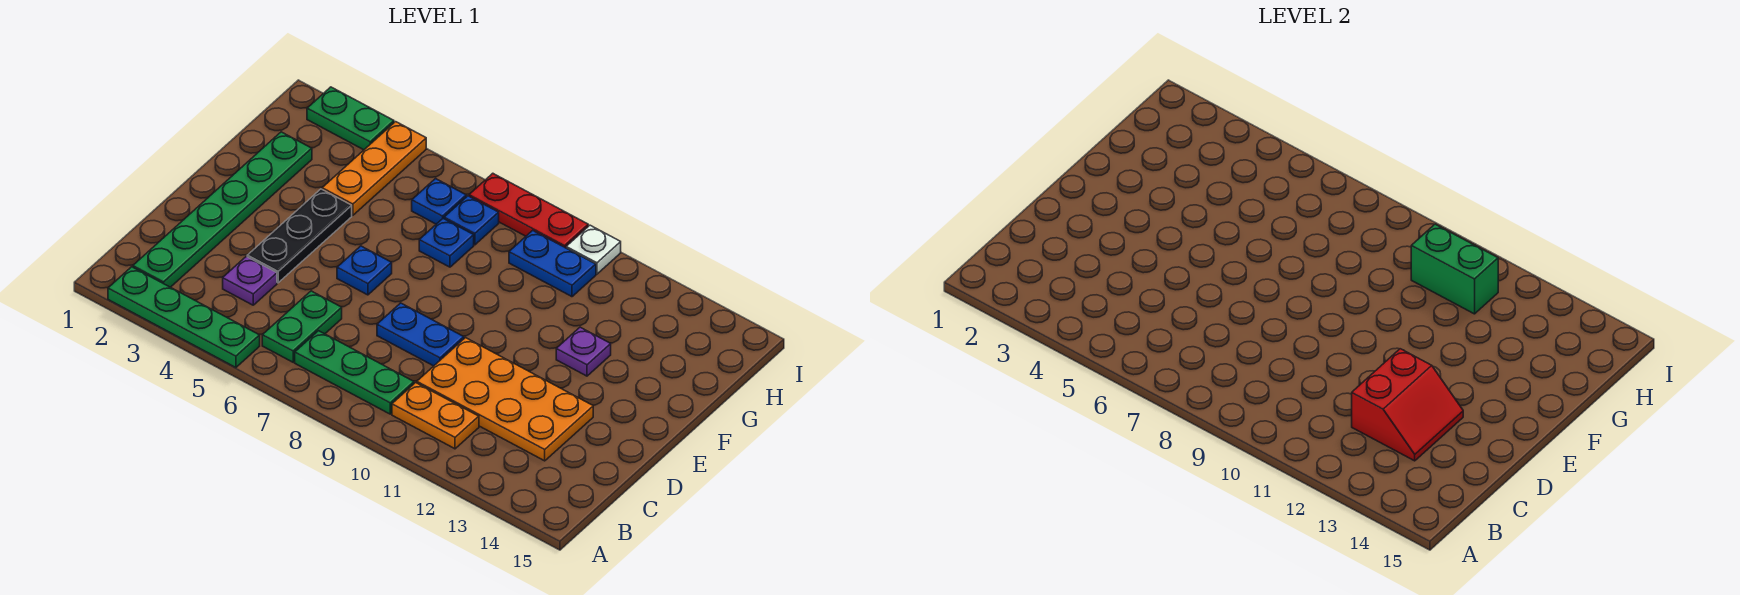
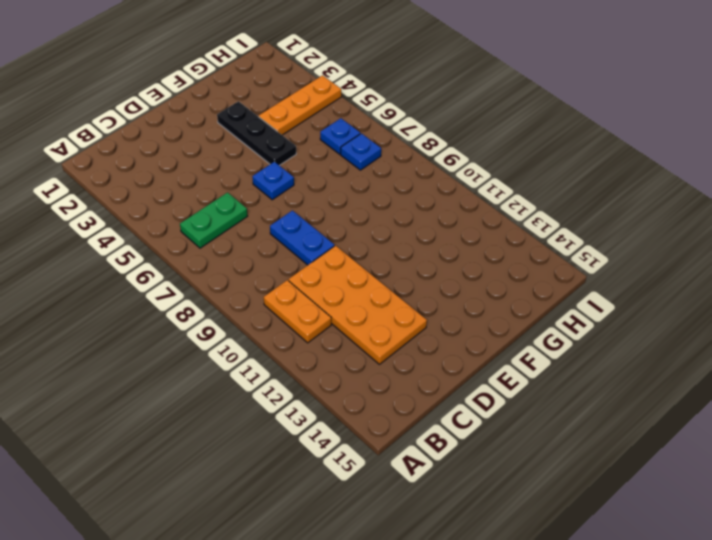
black plate F3:F5 level 1 -> black plate D4:F4 level 1
none -> green plate A2:A5 level 1
none -> green plate B2:G2 level 1
none -> green plate B7:B9 level 1

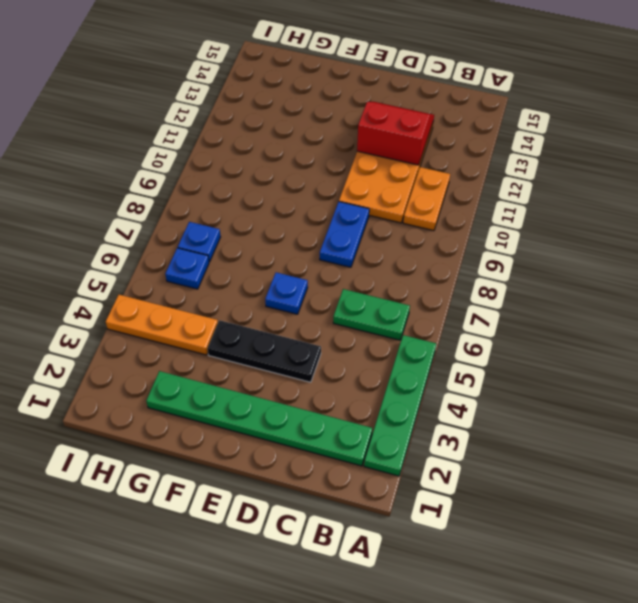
none -> green plate B7:B9 level 1
none -> purple plate C4 level 1
none -> purple plate F12 level 1

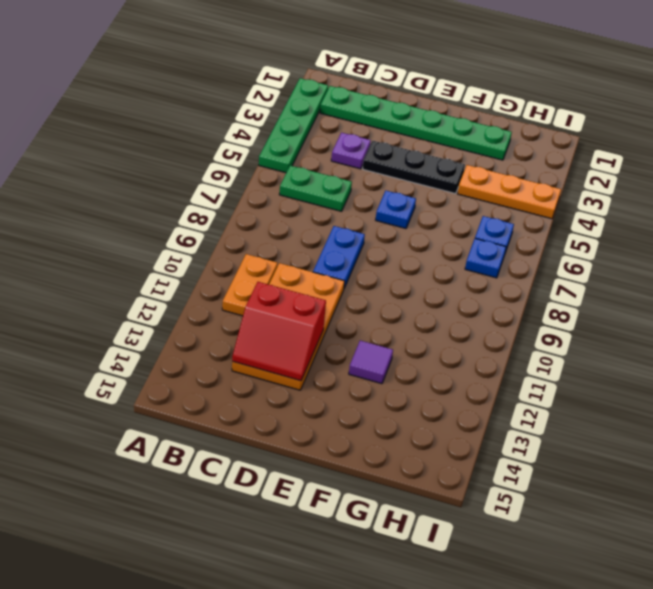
purple tile F12 level 1 -> purple plate F12 level 1
none -> green plate B7:B9 level 1
none -> blue plate G7 level 1
none -> blue plate H9:H10 level 1

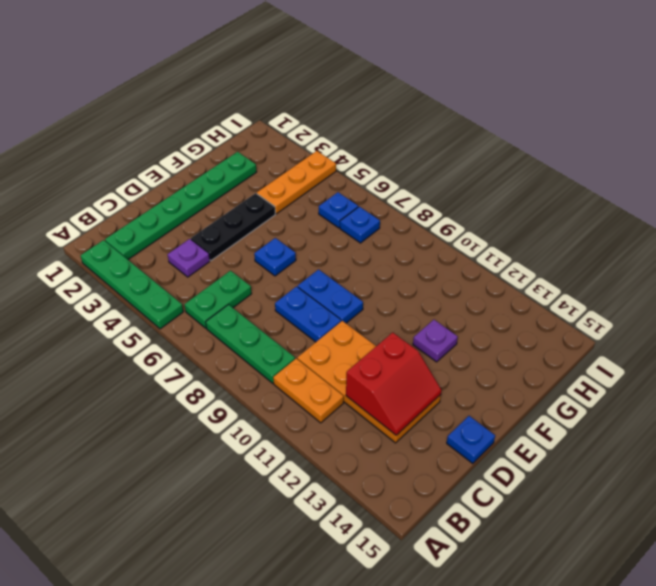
blue plate D15 level 1 -> blue plate G7 level 1
blue plate E8:E9 level 1 -> blue plate H9:H10 level 1
none -> green plate I2:I3 level 1
none -> red plate I7:I9 level 1
none -> white plate I10 level 1

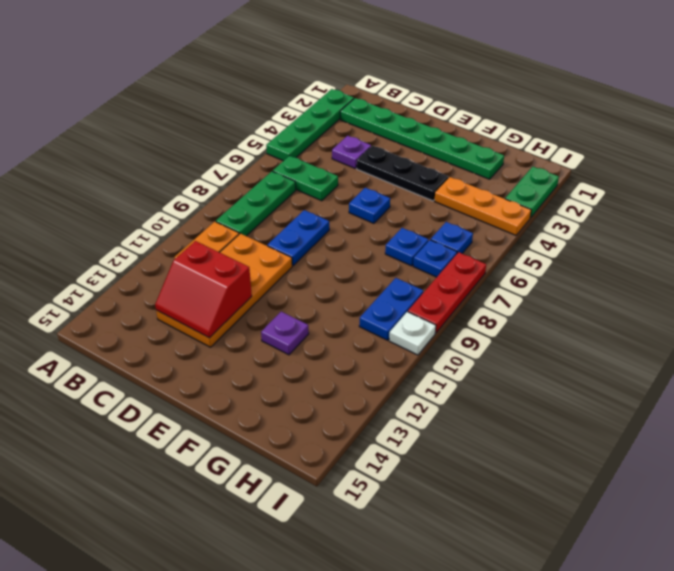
none -> green brick H10:H11 level 2

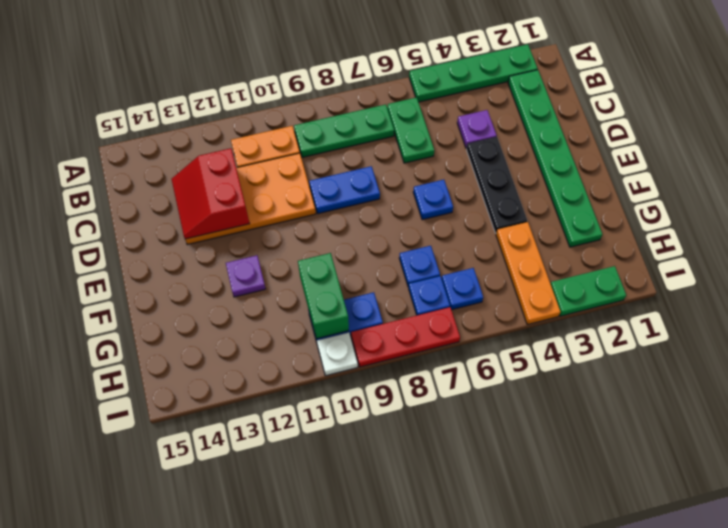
green brick G10:H10 level 2 -> green brick H10:H11 level 2

